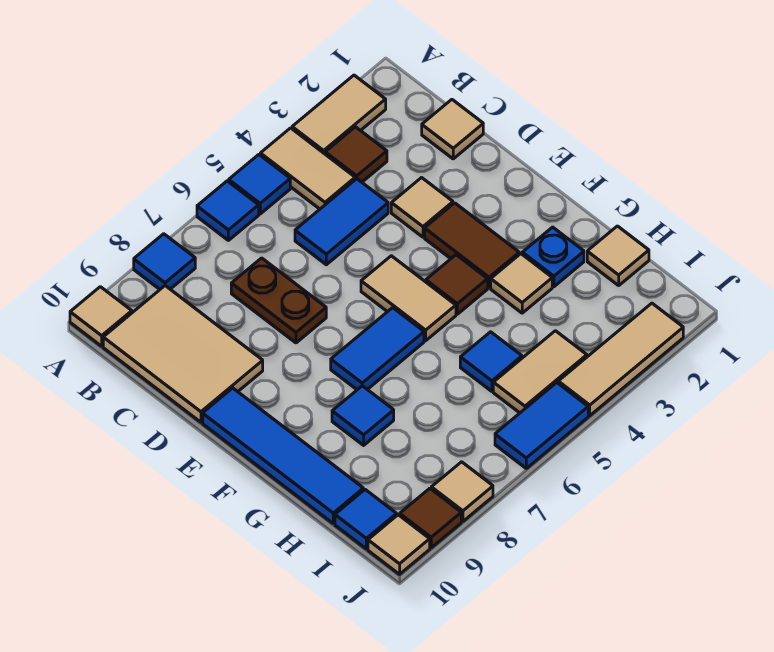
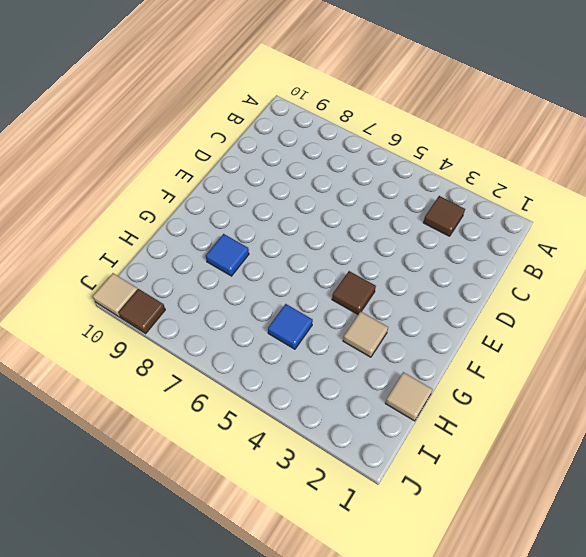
none -> tan tile A2:A3 level 1
none -> tan tile A4:B4 level 1
none -> blue tile A5 level 1

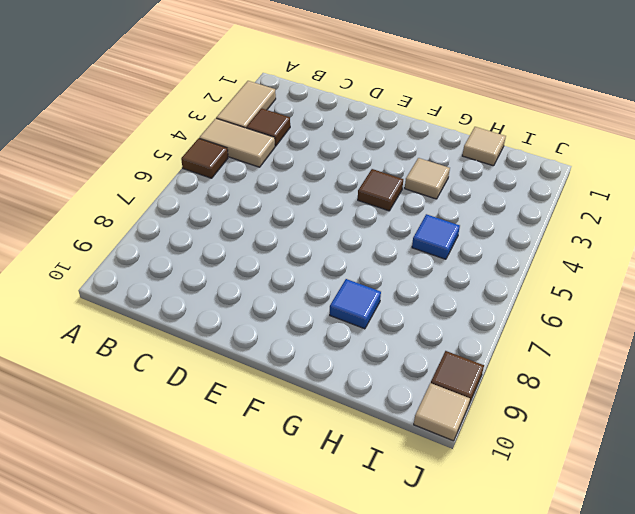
brown tile A5 level 1 -> blue tile A5 level 1
none -> blue tile A6 level 1
none -> blue tile A8 level 1
none -> tan tile A10 level 1

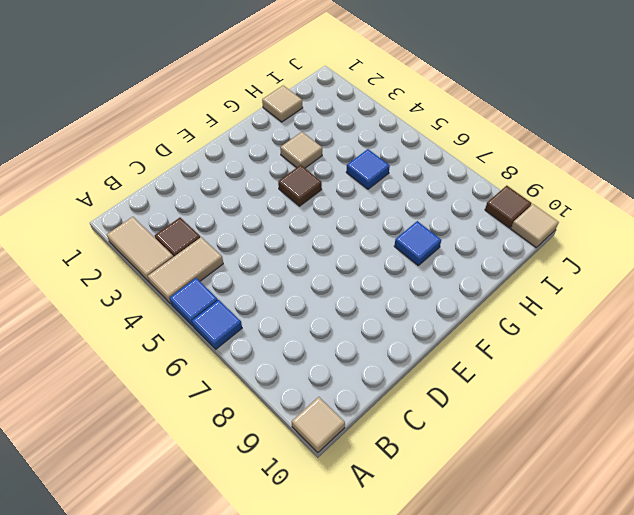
none -> blue tile A8 level 1
none -> tan tile B9:D10 level 1
none -> tan tile C1 level 1

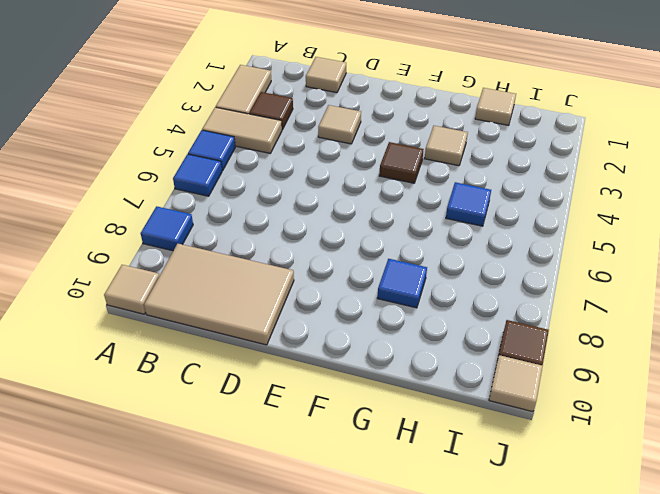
none -> blue tile C4:C5 level 1
none -> brown plate C7:D7 level 1
none -> brown tile E3:F3 level 1

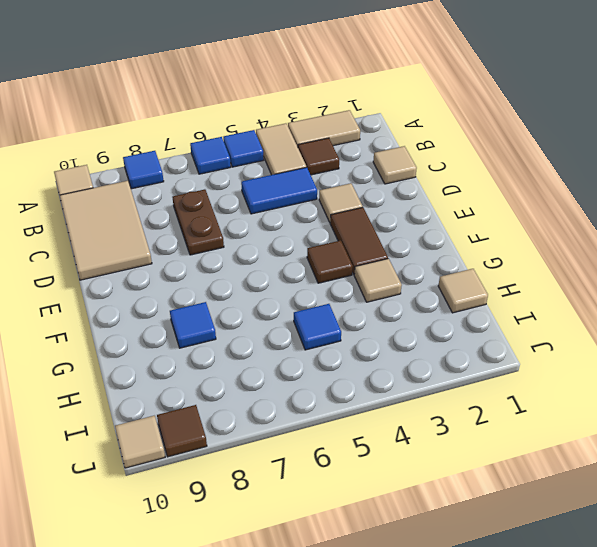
none -> tan tile E5:F5 level 1
none -> blue tile E10:H10 level 1
none -> blue tile F6:F7 level 1

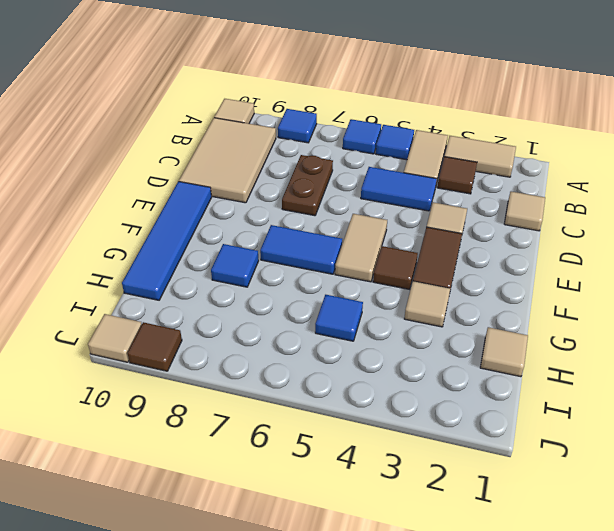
none -> blue plate G2 level 1
none -> tan tile I4:I5 level 1
none -> blue tile I10 level 1

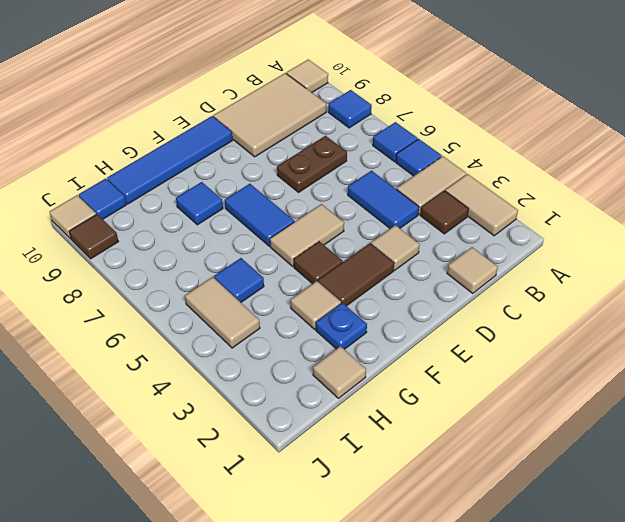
none -> tan tile J2:J4 level 1
none -> blue tile J5:J6 level 1
none -> tan tile J8 level 1

